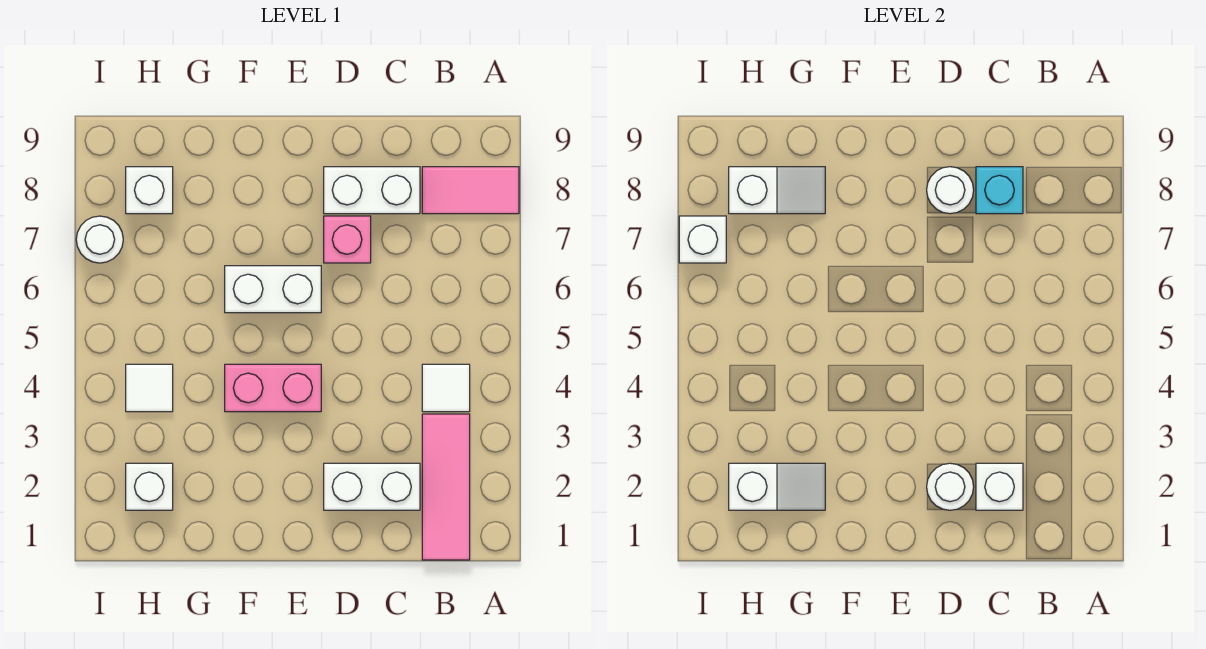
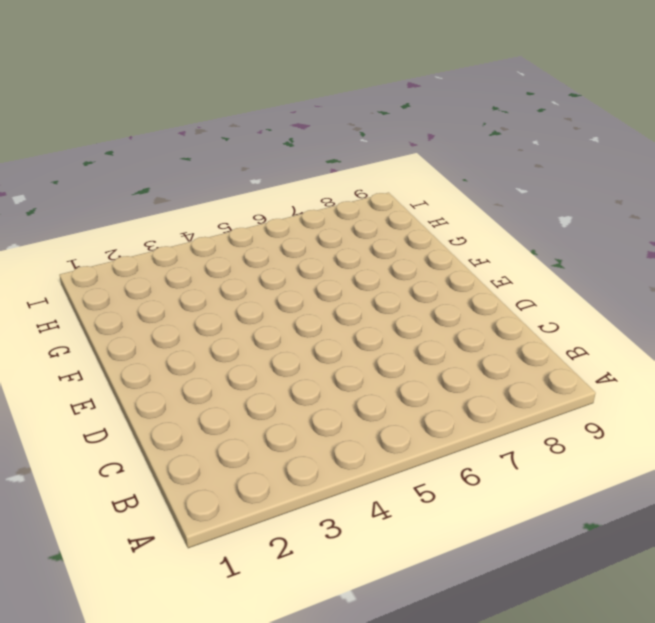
none -> pink tile A8:B8 level 1
none -> pink tile B1:B3 level 1
none -> white tile B4 level 1

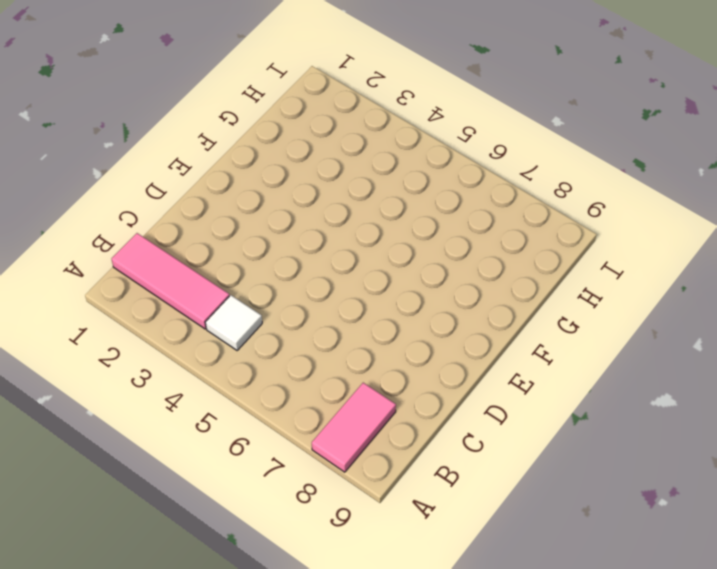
none -> white brick C2:D2 level 1
none -> white brick C8:D8 level 1
none -> pink brick D7 level 1

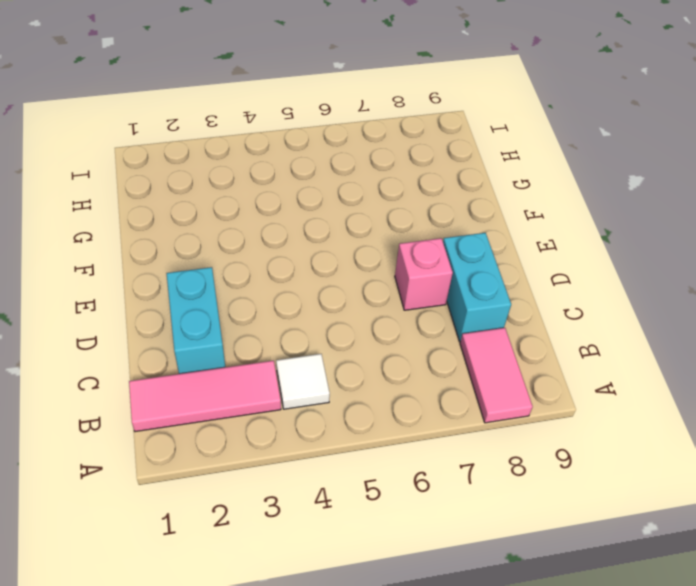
cyan brick C2:D2 level 1 -> white brick C2:D2 level 1
cyan brick C8:D8 level 1 -> white brick C8:D8 level 1
none -> pink brick E4:F4 level 1
none -> white brick E6:F6 level 1
none -> white brick H2 level 1

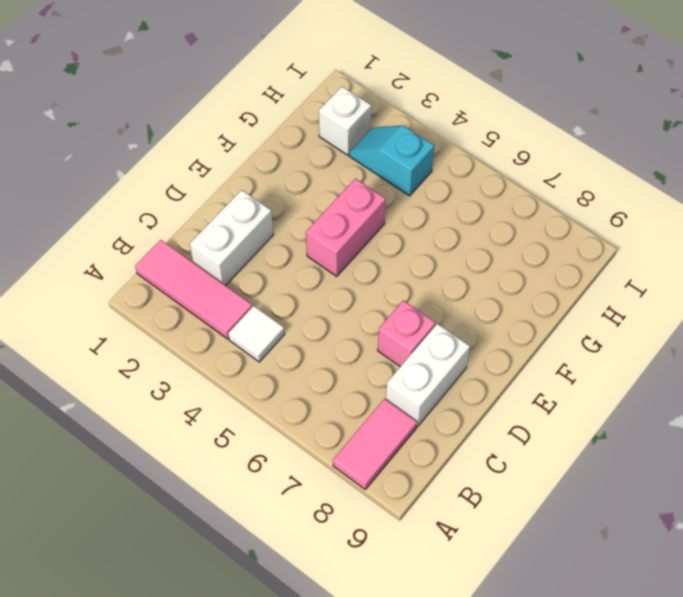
cyan slope H3:H4 level 1 top 4 -> white tile H4 level 1
none -> white brick E6:F6 level 1
none -> white brick H8 level 1
none -> white round brick I7 level 1

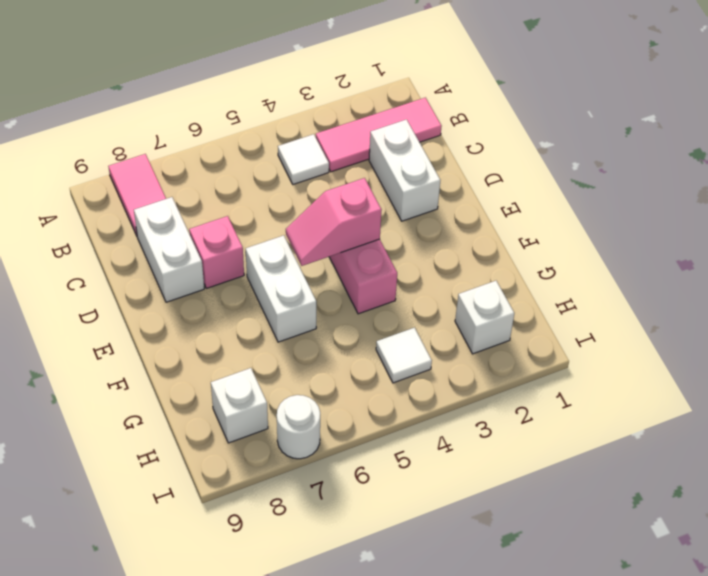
pink slope E4:E5 level 2 top 4 -> none
none -> white brick C2 level 2
none -> cyan brick C8 level 2
none -> white round brick D2 level 2

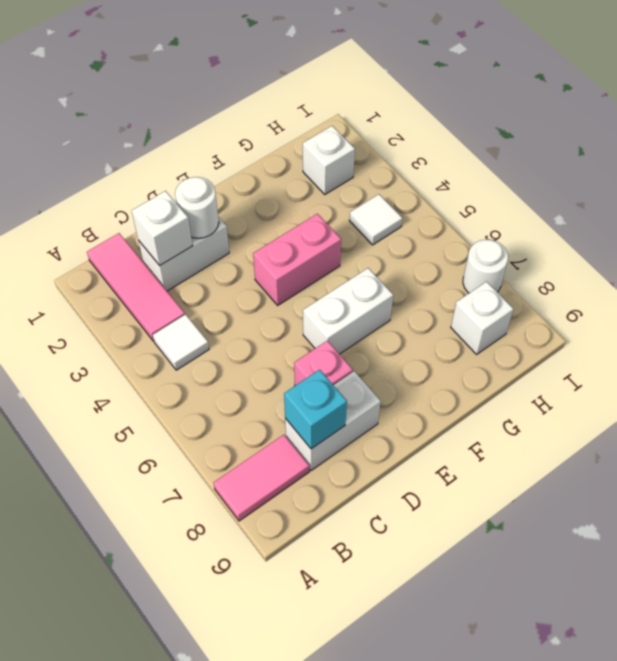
none -> white round brick D8 level 2
none -> white slope G2:H2 level 2 top H
none -> white slope G8:H8 level 2 top H

